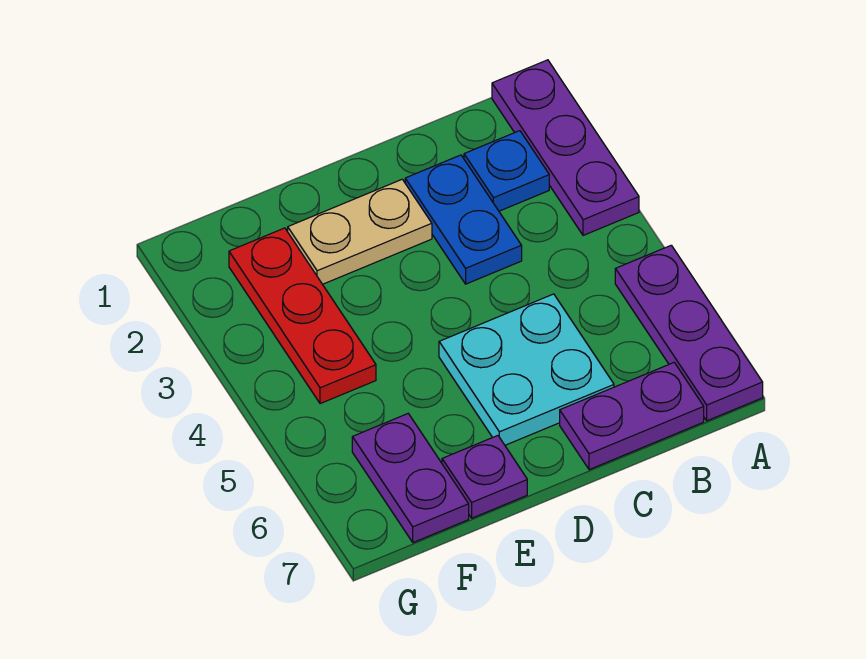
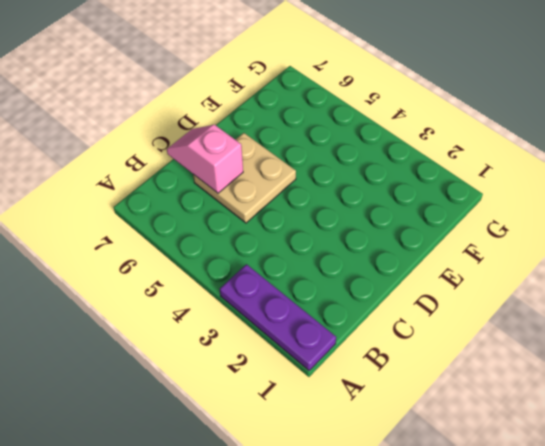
tan plate C5:D6 level 1 -> cyan plate C5:D6 level 1
pink slope C6:C7 level 2 top 6 -> none
none -> purple plate A5:A7 level 1
none -> blue plate B2 level 1

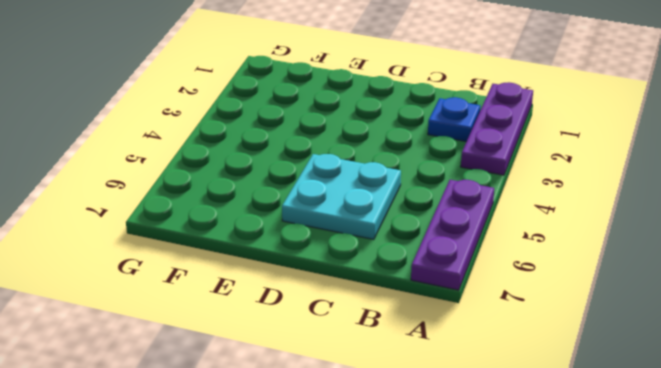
none -> purple plate B7:C7 level 1
none -> blue plate C2:C3 level 1

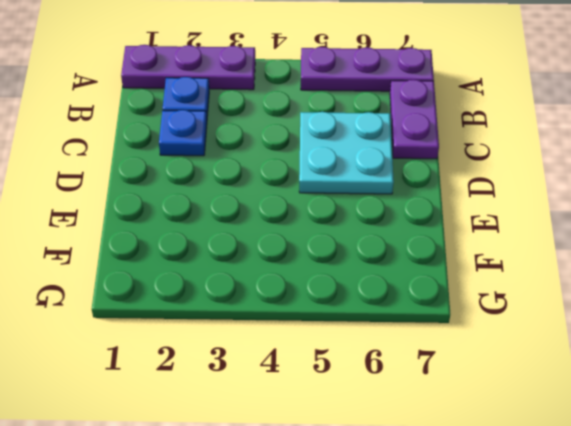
blue plate C2 level 1 -> blue plate C2:C3 level 1
none -> tan plate D2:E2 level 1
none -> purple plate E7 level 1

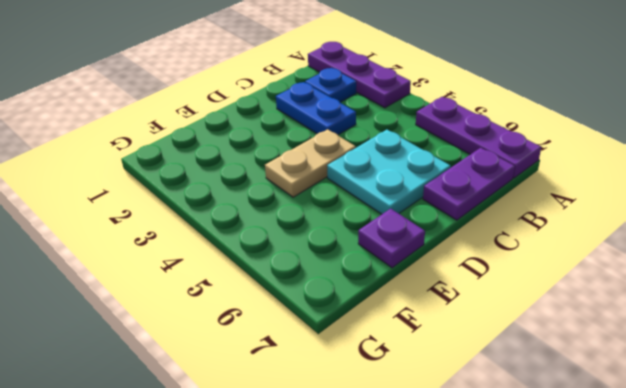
tan plate D4:E4 level 1 -> tan plate D2:E2 level 1
none -> red plate F2:F4 level 1
none -> purple plate F6:F7 level 1

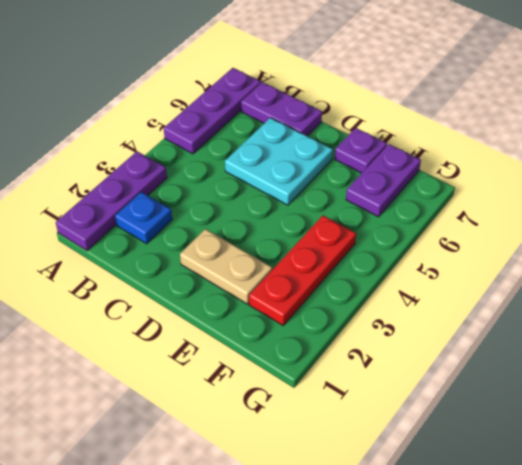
none -> blue plate C2:C3 level 1

